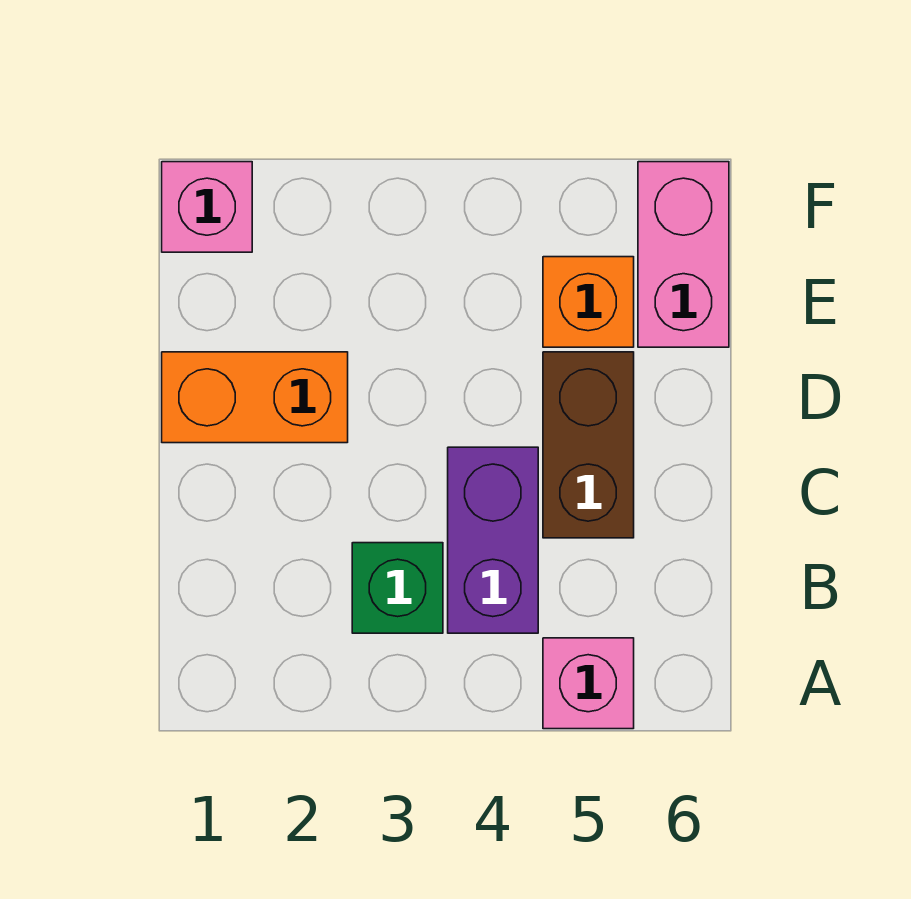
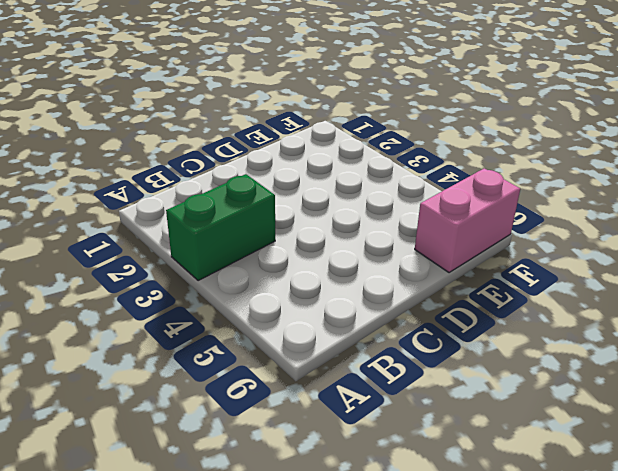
green brick A3:B3 level 1 -> green brick B3 level 1
none -> pink brick A5 level 1
none -> purple brick B4:C4 level 1

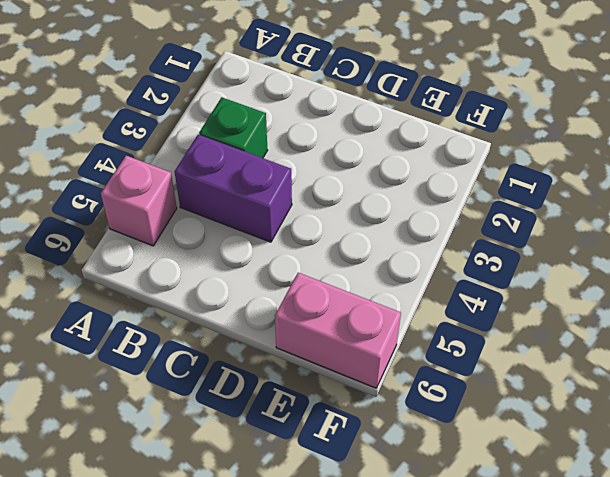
none -> brown brick C5:D5 level 1
none -> orange brick D1:D2 level 1

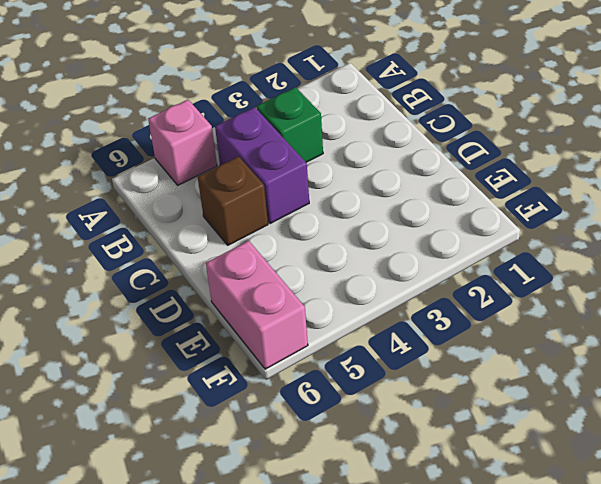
brown brick C5 level 1 -> brown brick C5:D5 level 1
none -> orange brick D1:D2 level 1
none -> orange brick E5 level 1

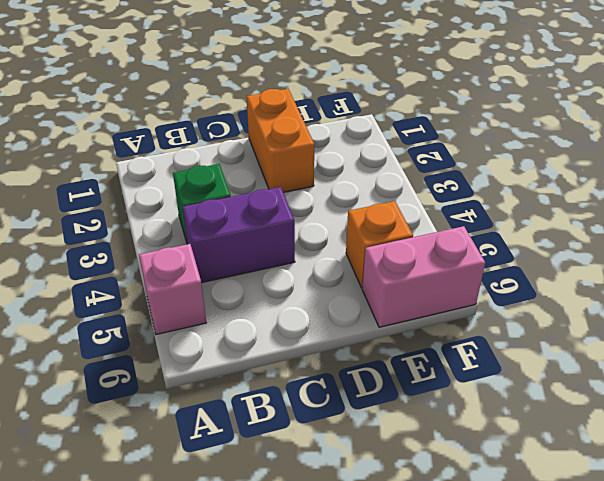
none -> brown brick C5:D5 level 1
none -> pink brick F1 level 1

